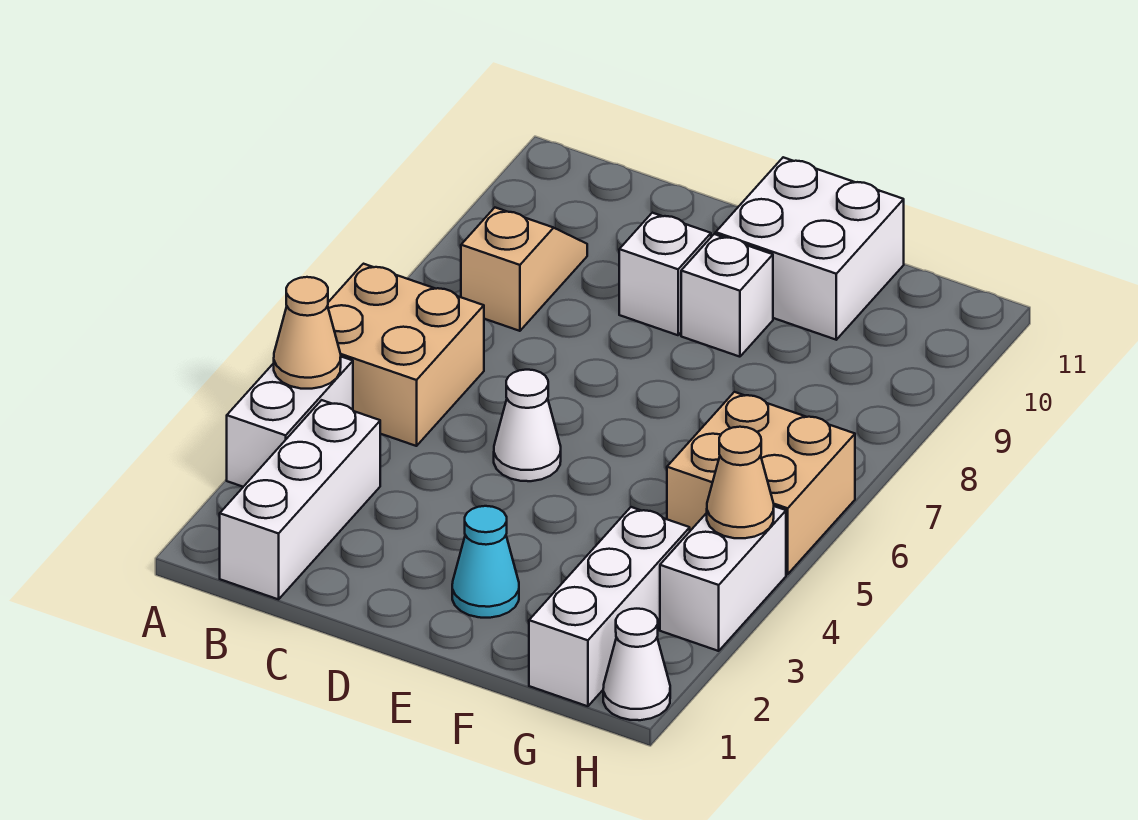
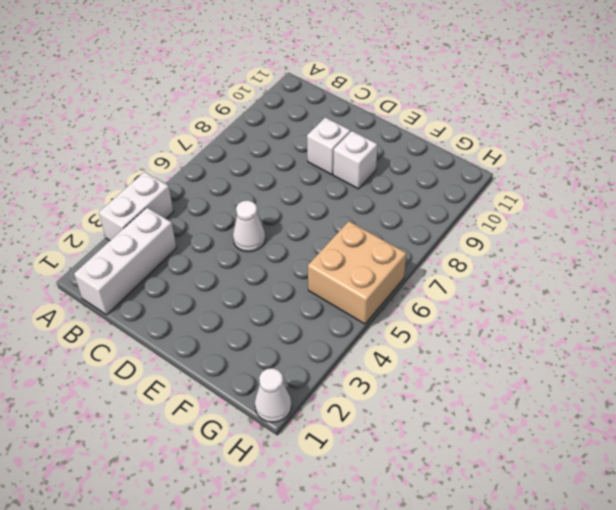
none -> tan brick A5:B6 level 1
none -> tan slope B8:B9 level 1 top 8
none -> cyan cone E2 level 1

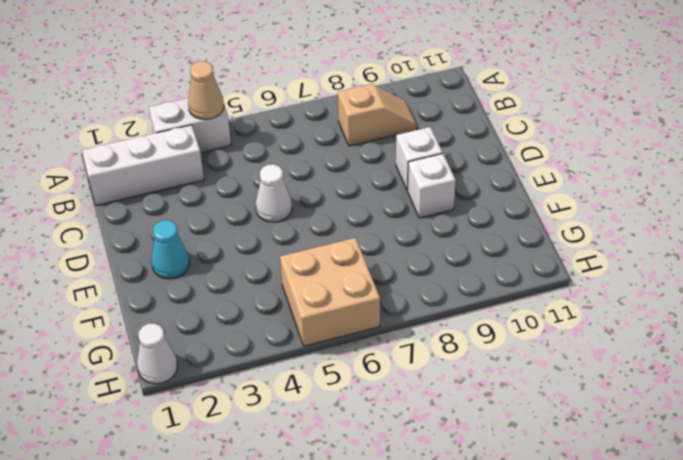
none -> tan brick A5:B6 level 1
none -> white brick E10:F11 level 1
none -> white brick G1:G3 level 1

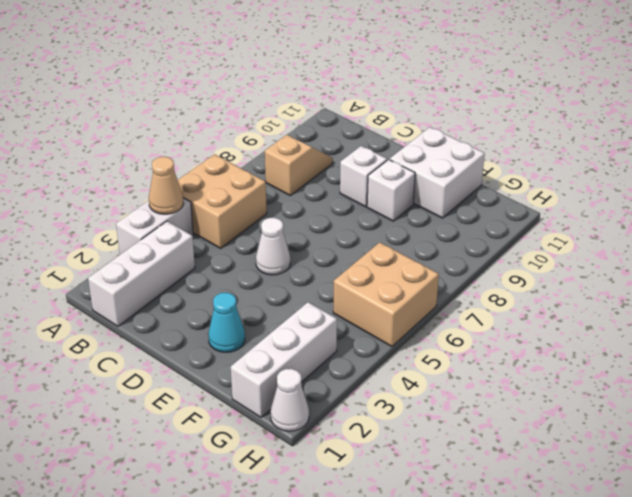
none -> white brick H3:H4 level 1
none -> tan cone H4 level 2

